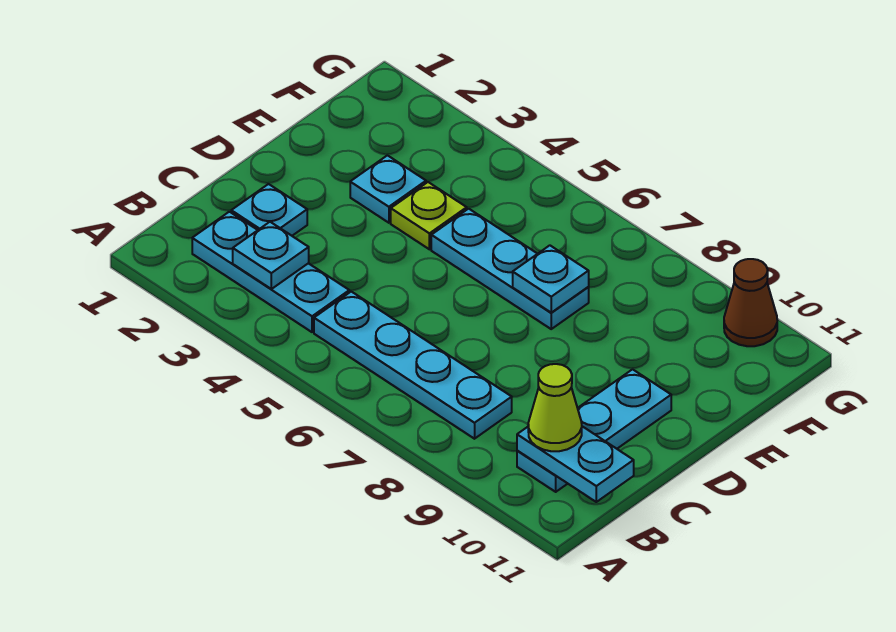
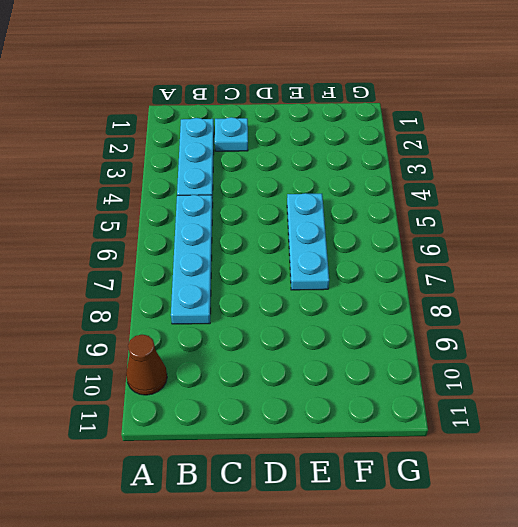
brown cone A10 level 1 -> brown cone G10 level 1
none -> cyan plate B10:D10 level 1
none -> cyan plate E3 level 1
none -> lime plate E4 level 1

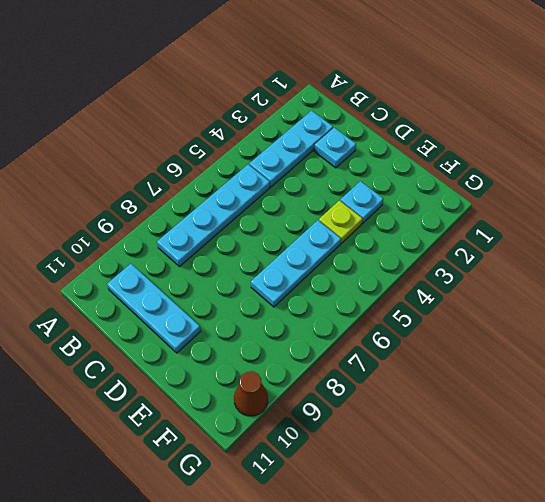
none -> cyan plate B3 level 2
none -> cyan plate B10:B11 level 2
none -> cyan plate E7 level 2

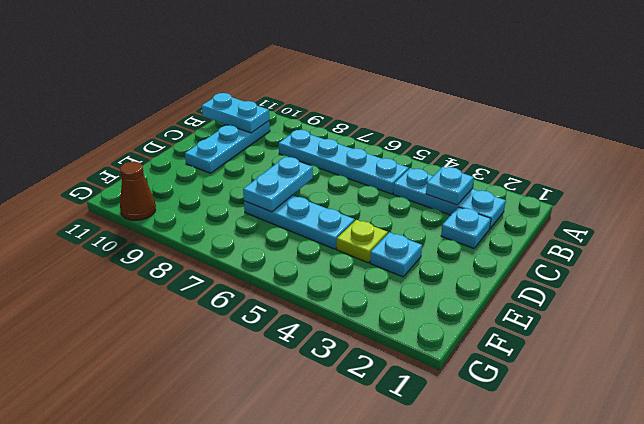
cyan plate D7:E7 level 2 -> cyan plate E7 level 2
none -> lime cone B10 level 3

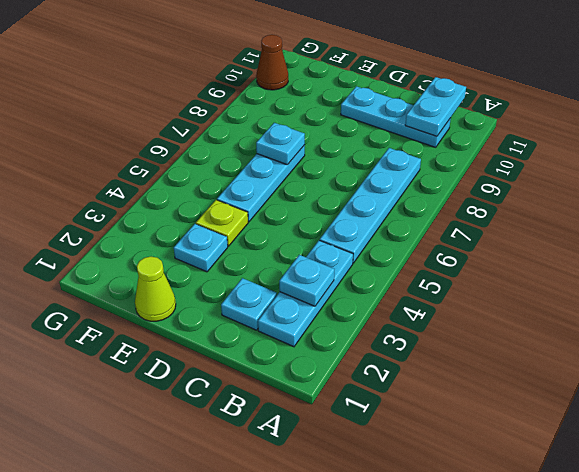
lime cone E1 level 1 -> lime cone B10 level 3

